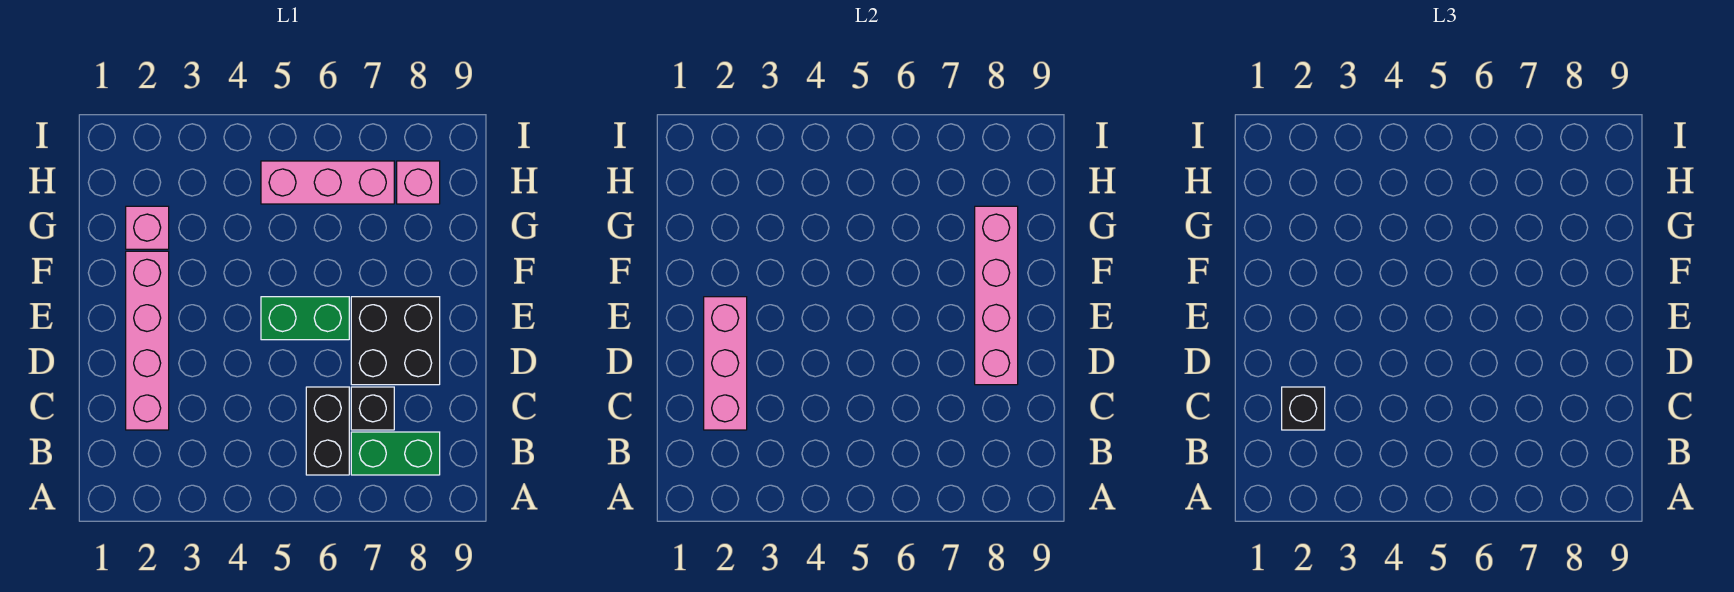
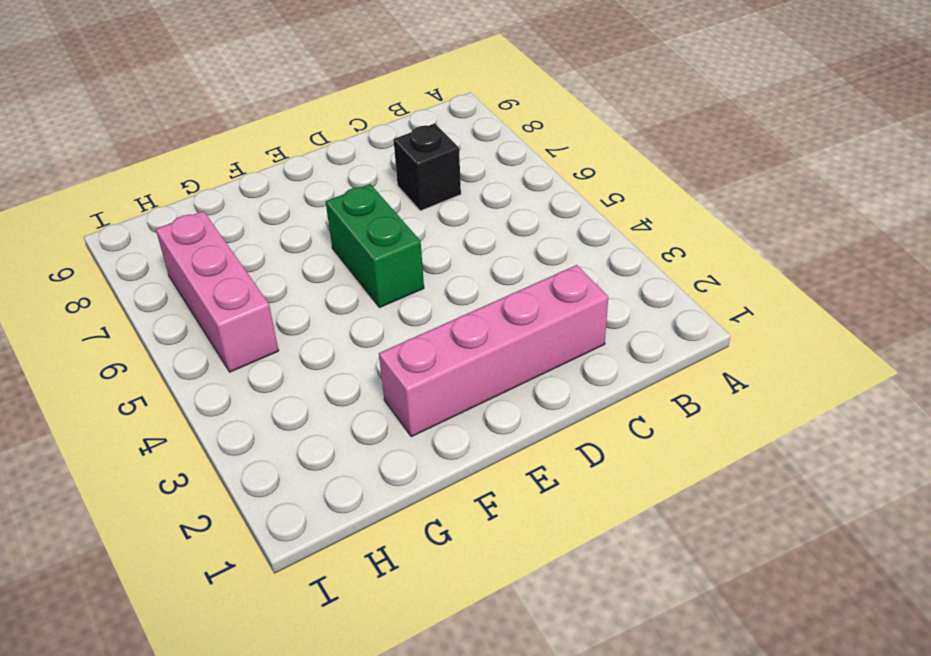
none -> black brick B6:C6 level 1
none -> green brick B7:B8 level 1
none -> black brick D7:E8 level 1

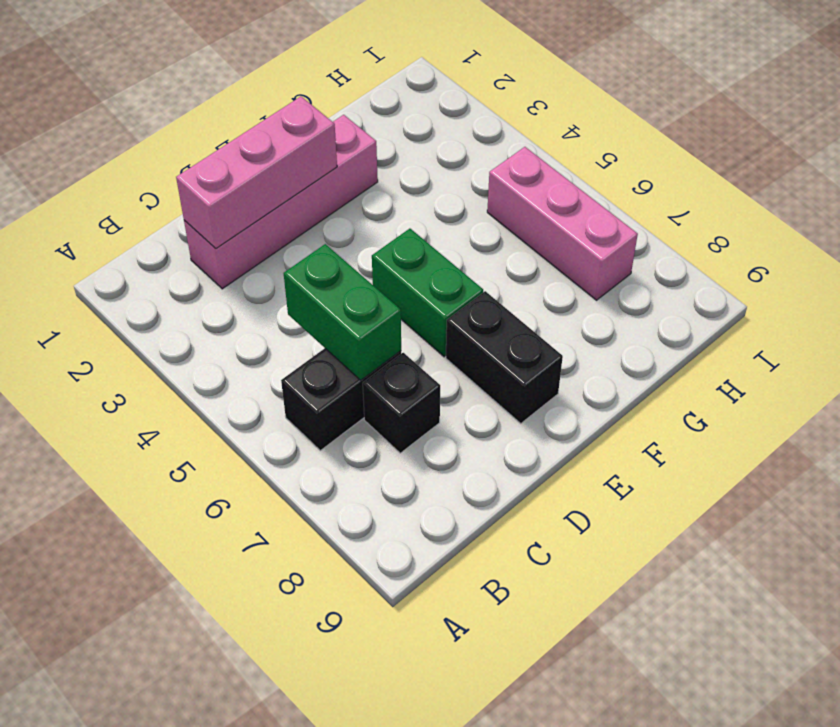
green brick C5:C6 level 2 -> green brick B7:B8 level 1
black brick E7:E8 level 1 -> black brick D7:E8 level 1
none -> pink brick G2 level 1
none -> pink brick H8 level 1
none -> pink brick D8:G8 level 2

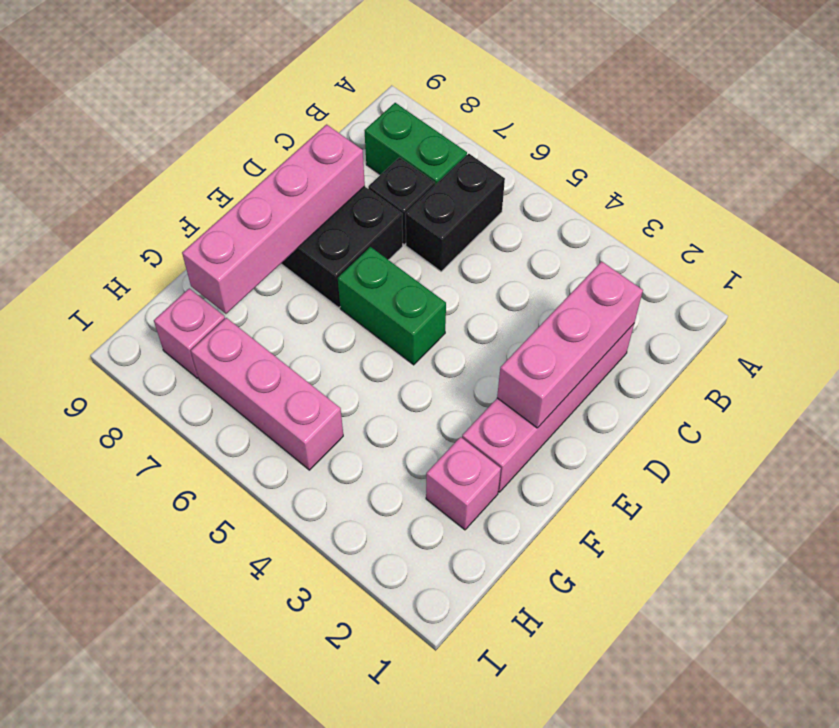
none -> black brick C2 level 3

